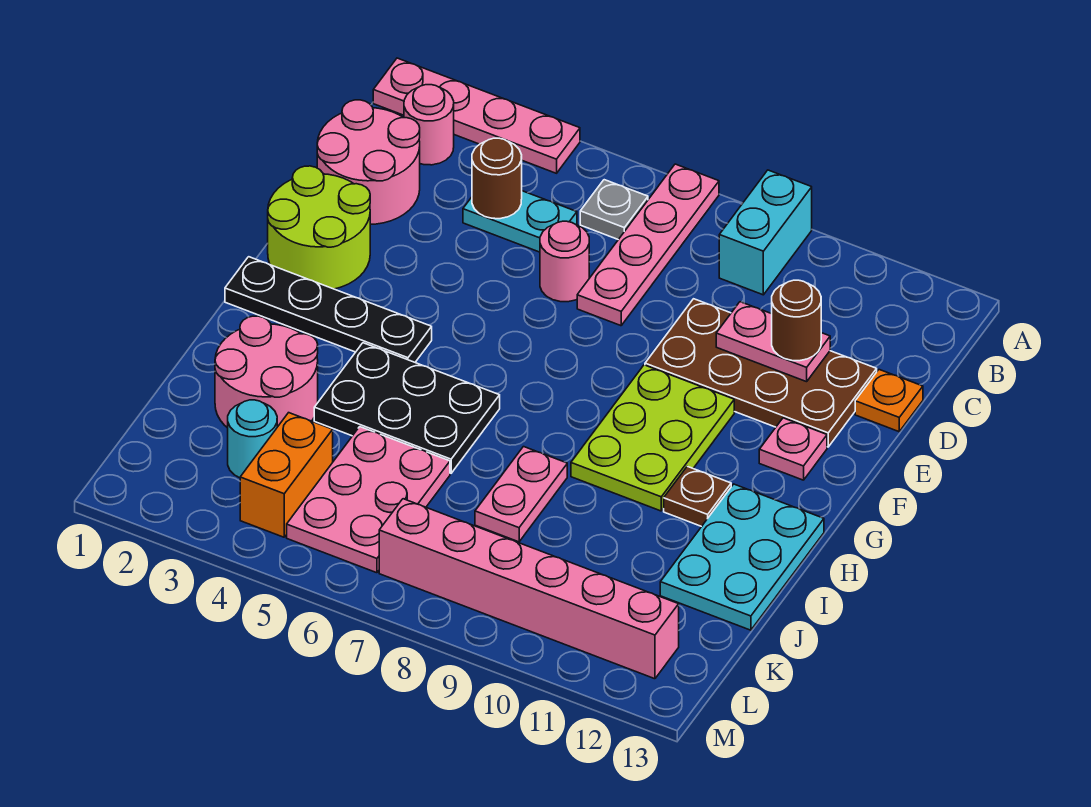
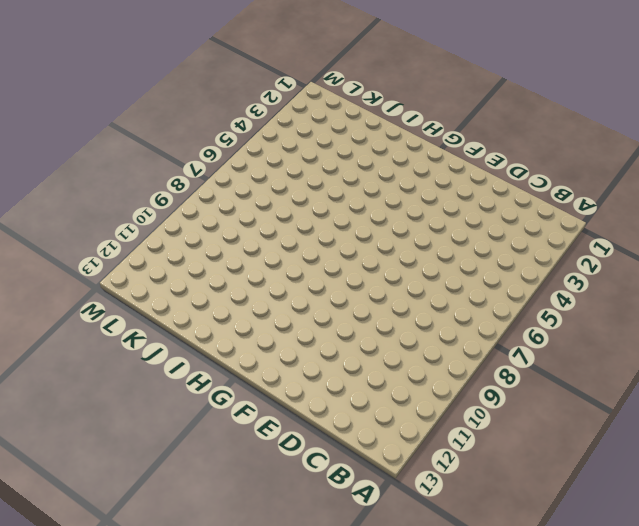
none -> pink plate A1:A4 level 1
none -> pink plate A7:D7 level 1
none -> cyan brick A9:B9 level 1

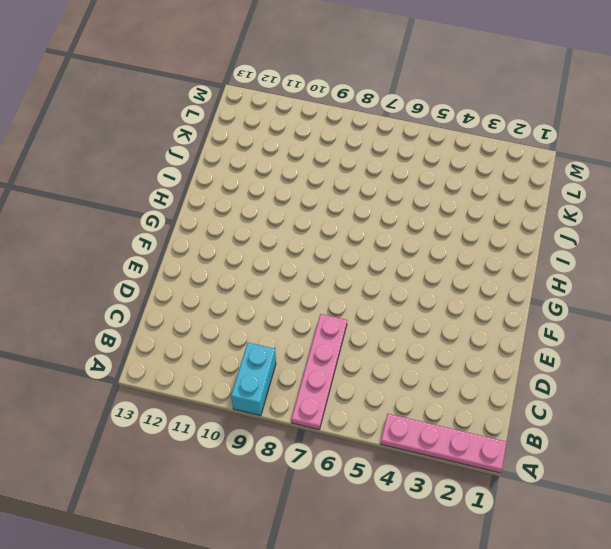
none -> pink round brick B2 level 1
none -> grey plate B6 level 1
none -> pink round brick C1:D2 level 1

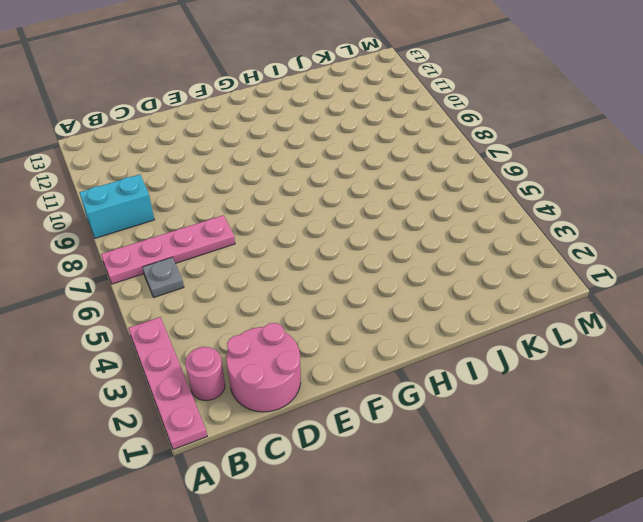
none -> cyan plate C4:C5 level 1
none -> pink round brick D6 level 1
none -> brown plate D9:E12 level 1

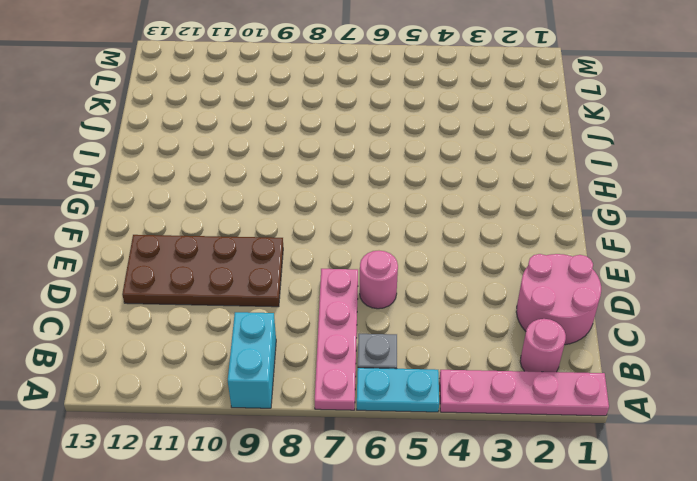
cyan plate A5:A6 level 1 -> cyan plate C4:C5 level 1
none -> orange plate D13 level 1
none -> lime round brick E1:F2 level 1
none -> lime plate F9:H10 level 1

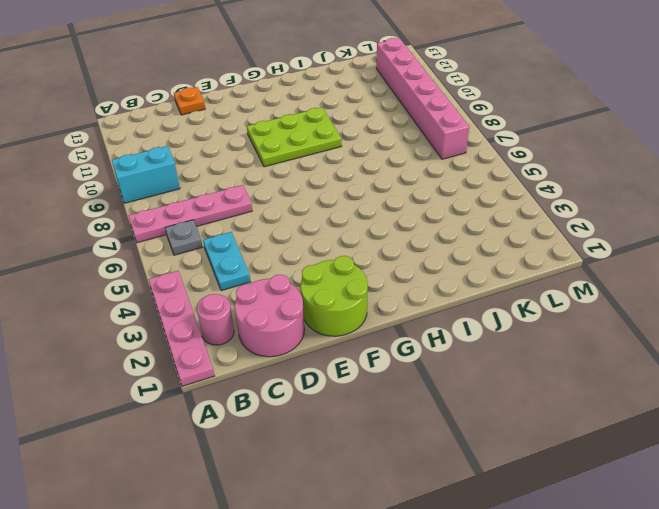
none -> pink round brick D6 level 1
none -> brown plate D9:E12 level 1
none -> pink plate F12 level 1

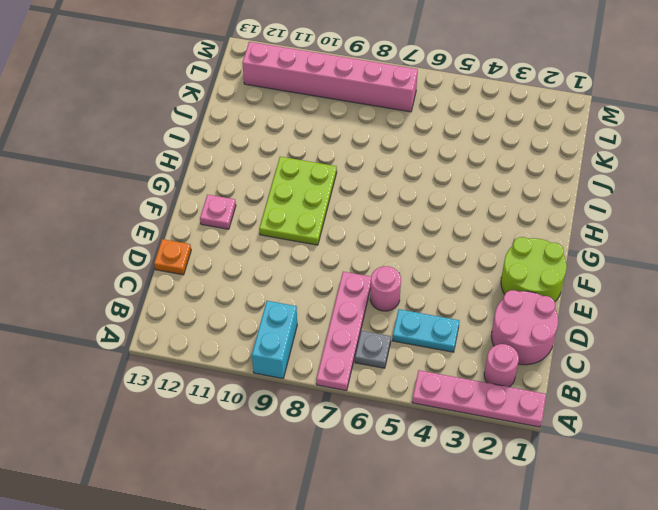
none -> brown plate D9:E12 level 1
none -> black plate G1:G4 level 1
none -> black plate H4:I6 level 1

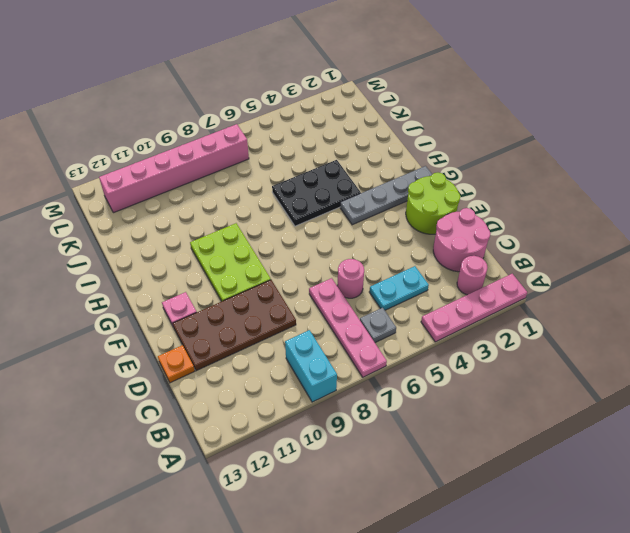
grey plate G1:G4 level 1 -> black plate G1:G4 level 1
none -> brown plate H11 level 1
none -> cyan plate H12:J13 level 1
none -> pink round brick I2:J3 level 1

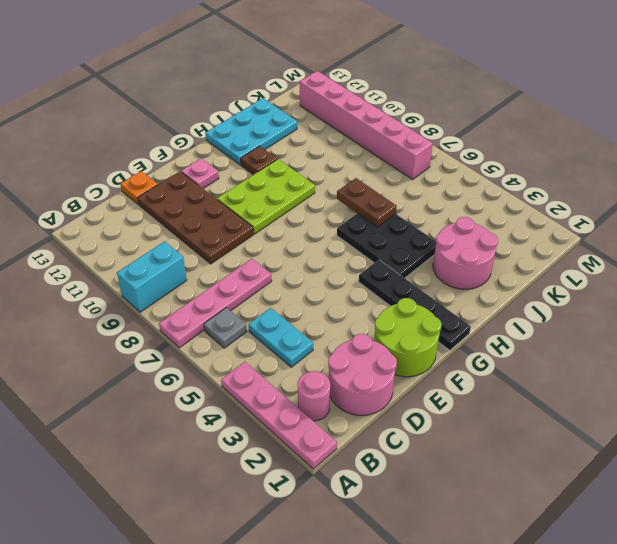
brown plate I6:I7 level 2 -> none
none -> pink round brick D6 level 1
none -> pink plate I8:J8 level 1
none -> pink plate J5:L6 level 1

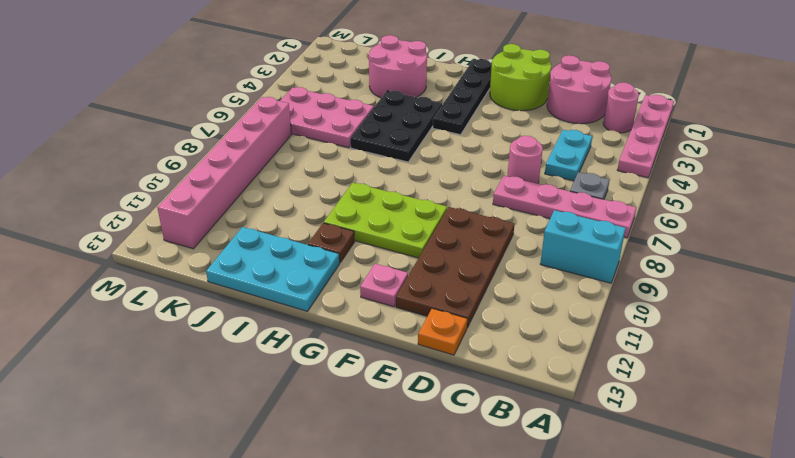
none -> pink plate I8:J8 level 1
none -> cyan round brick K3 level 1
none -> orange brick K4:L4 level 1

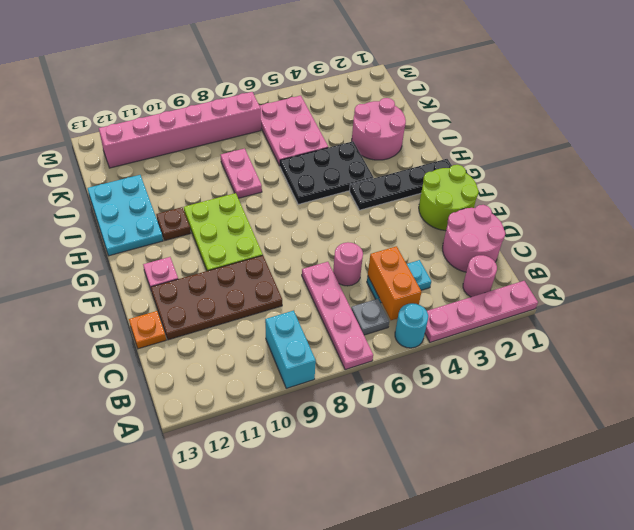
cyan round brick A5 level 1 -> cyan round brick K3 level 1
orange brick B5:C5 level 2 -> orange brick K4:L4 level 1
none -> brown round brick C4 level 2
none -> pink plate D10:D11 level 2
none -> brown round brick D11 level 3

